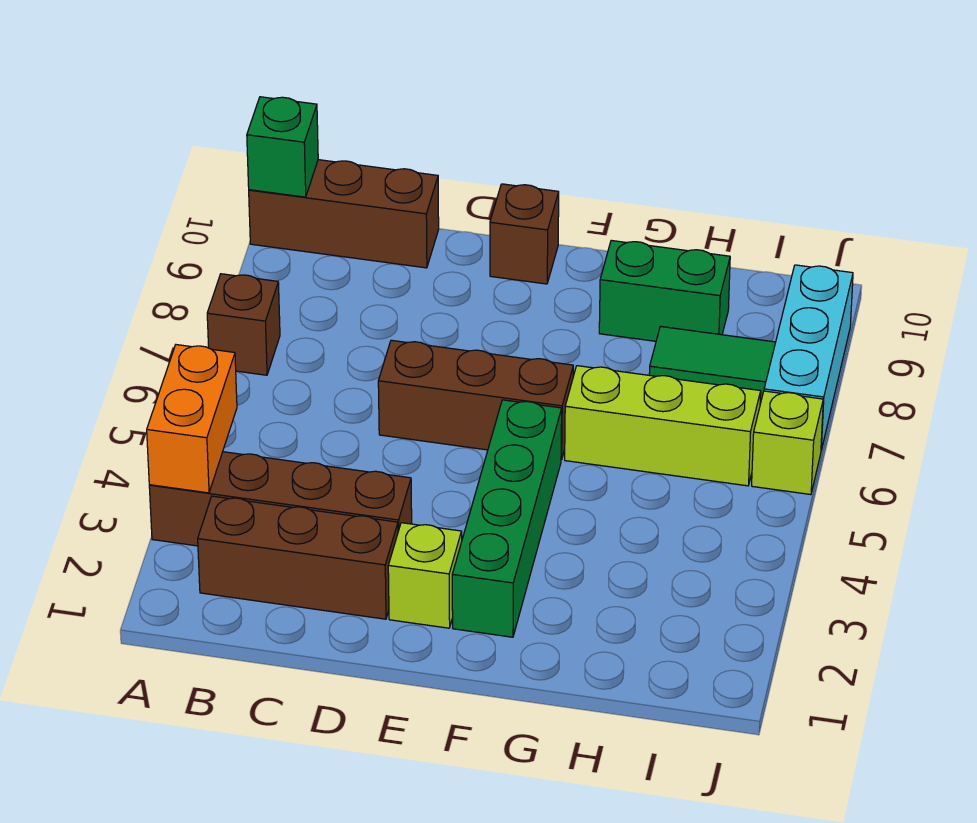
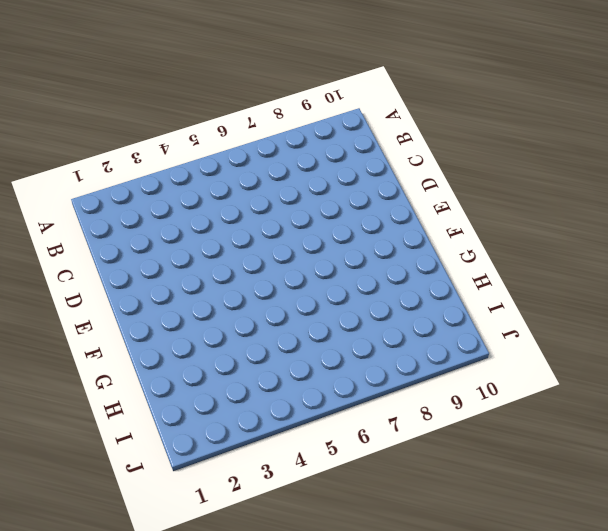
none -> brown brick A3:D3 level 1
none -> brown brick A7 level 1
none -> brown brick A10:C10 level 1

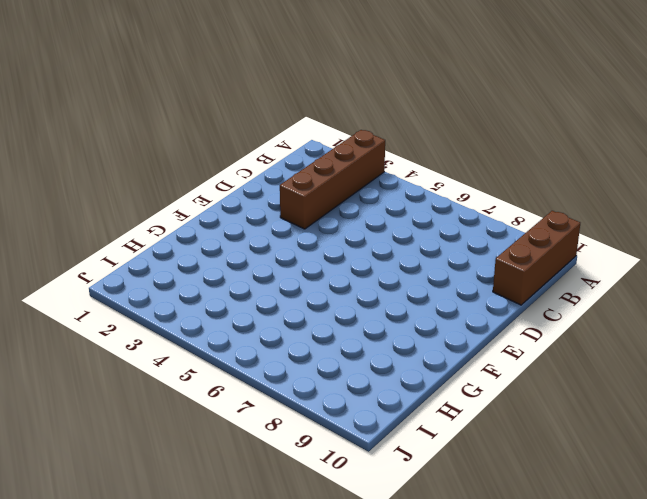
none -> brown brick A7 level 1
none -> brown brick B2:D2 level 1
none -> brown brick D6:F6 level 1

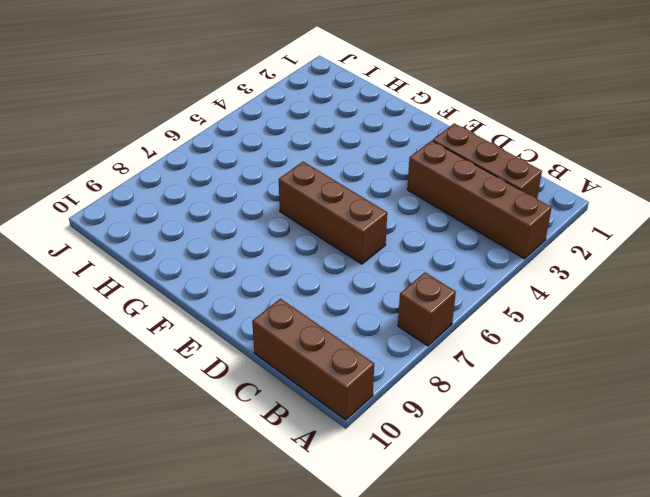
none -> lime brick E2 level 1
none -> brown brick E10 level 1
none -> green brick F2:F5 level 1

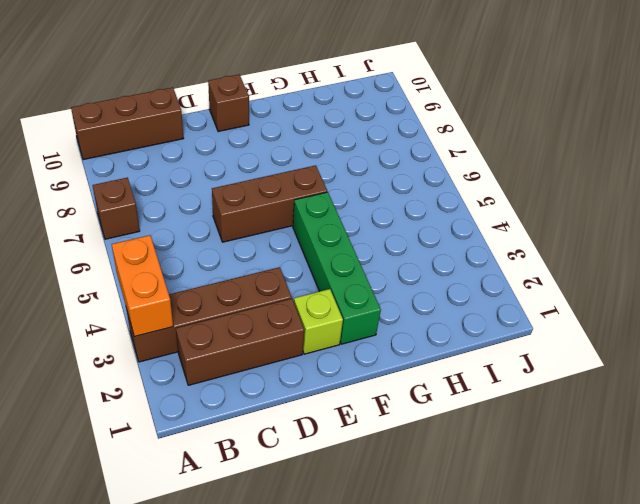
none -> lime brick G6:I6 level 1
none -> green brick G9:H9 level 1
none -> green tile H8:I8 level 1

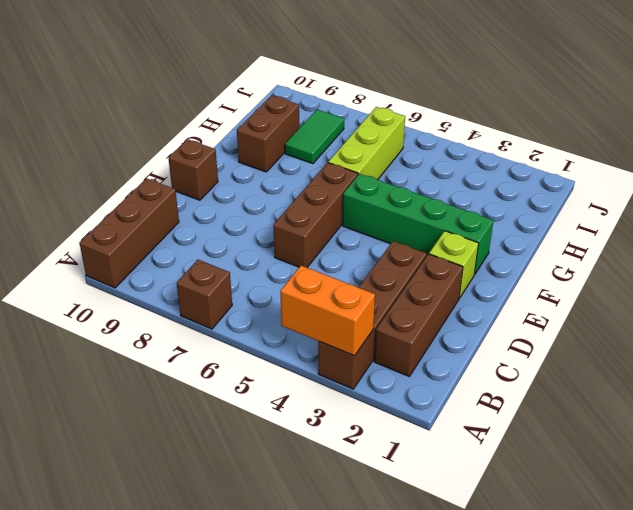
brown brick G9:H9 level 1 -> green brick G9:H9 level 1
none -> lime brick J6 level 1
none -> cyan brick J7:J9 level 1
none -> green brick A10 level 2

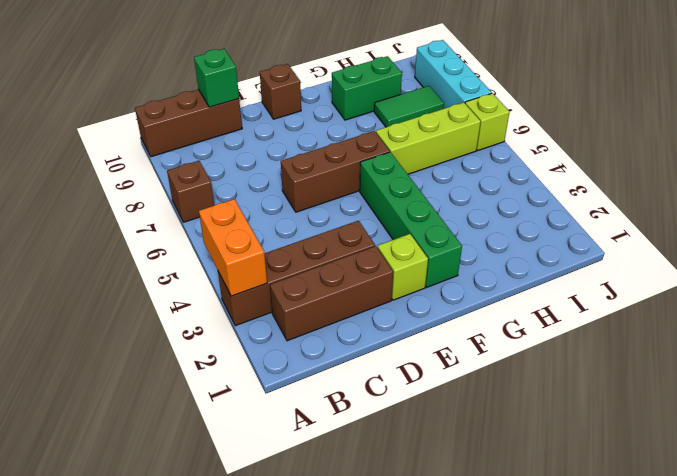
green brick C10 level 2 -> green brick A10 level 2

